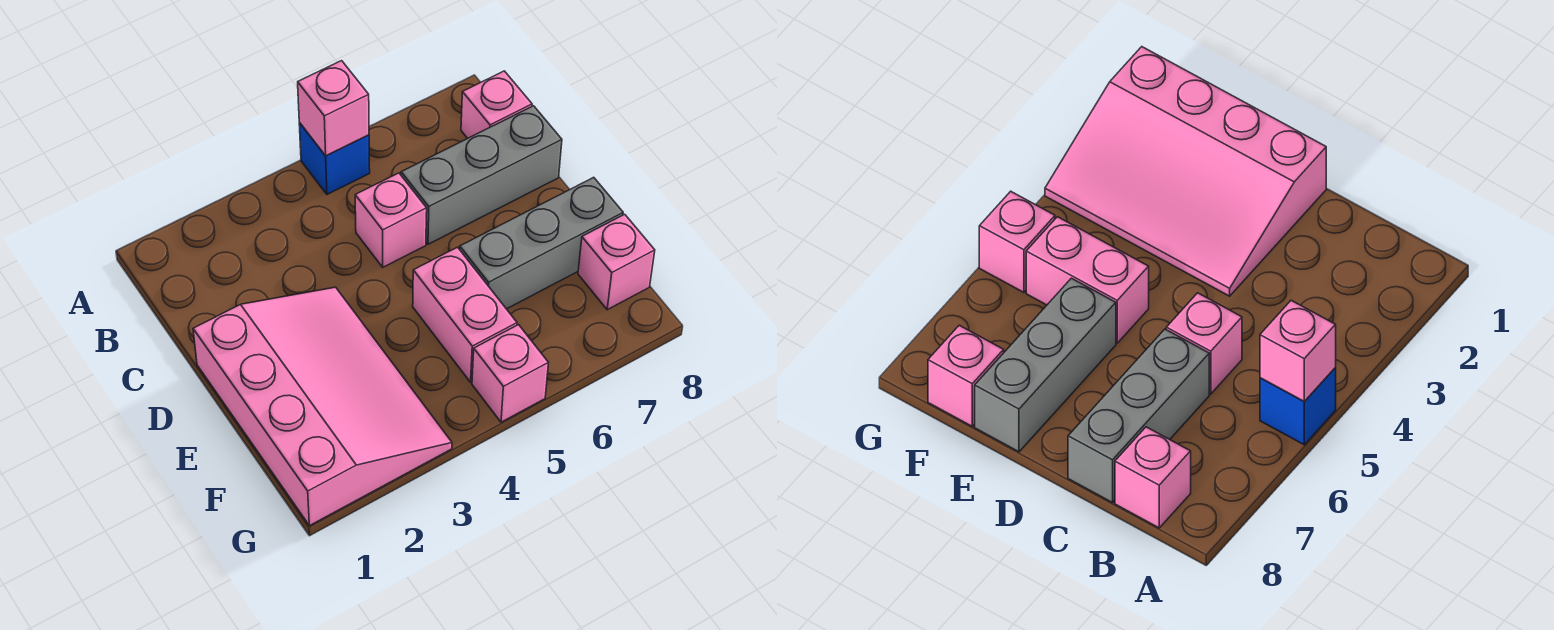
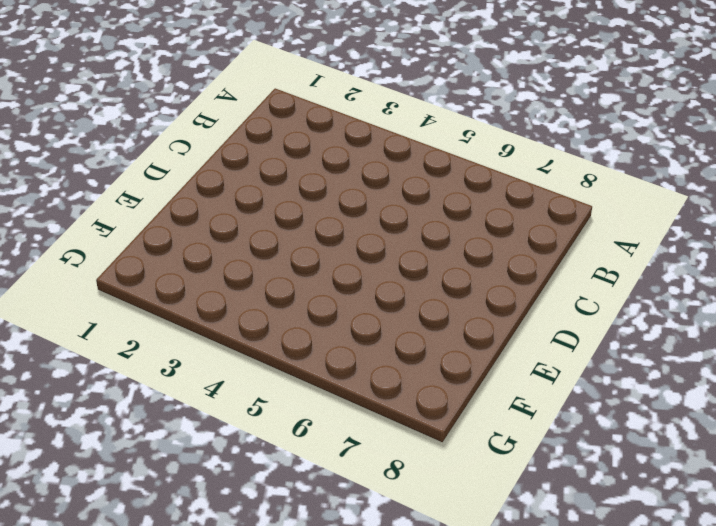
none -> blue brick A5 level 1
none -> pink brick B8 level 1

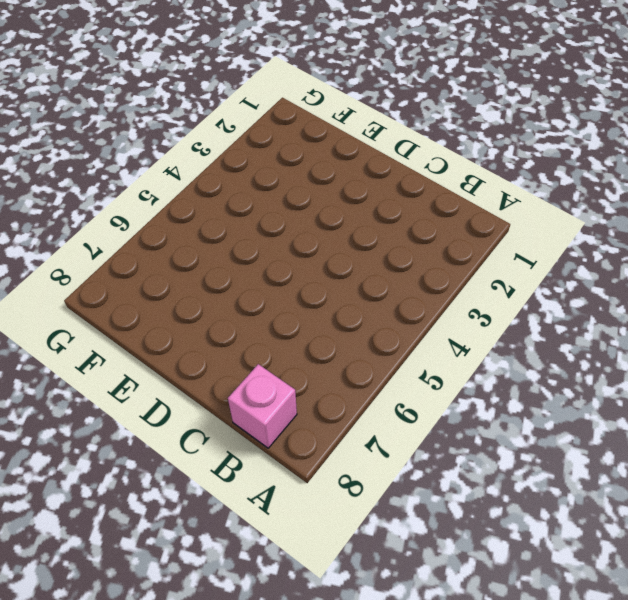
none -> blue brick A5 level 1
none -> pink brick C5 level 1

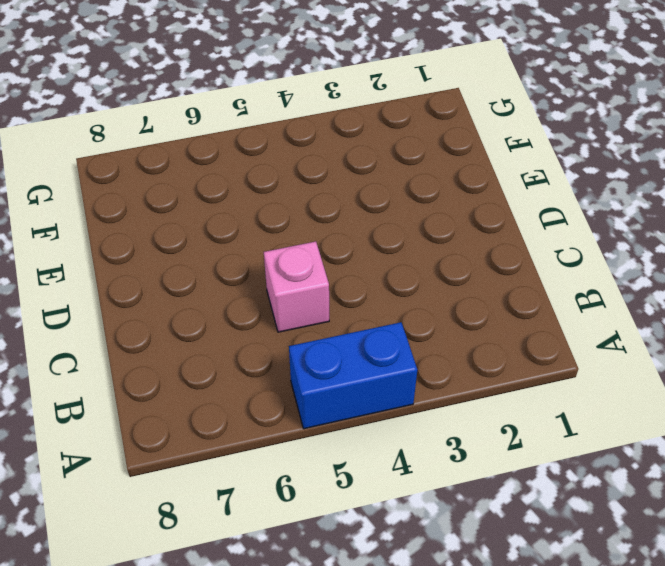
blue brick A4:A5 level 1 -> blue brick A5 level 1
none -> pink brick B8 level 1
none -> grey brick C6:C8 level 1

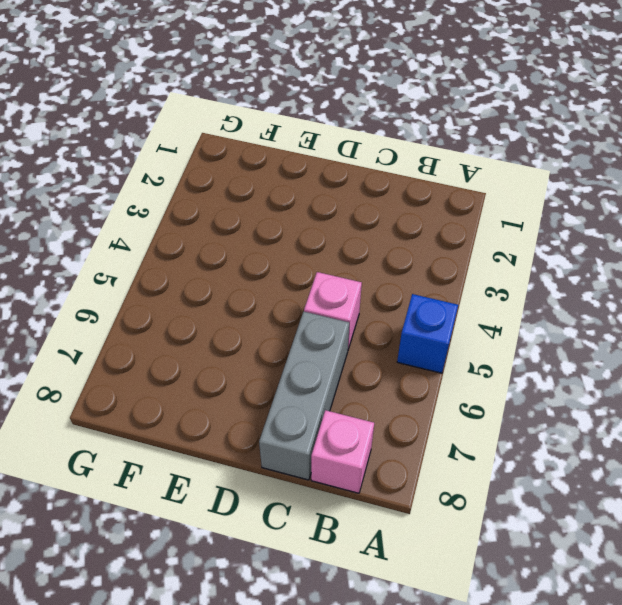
none -> pink slope D1:G3 level 1 top 1
none -> pink brick E5:F5 level 1

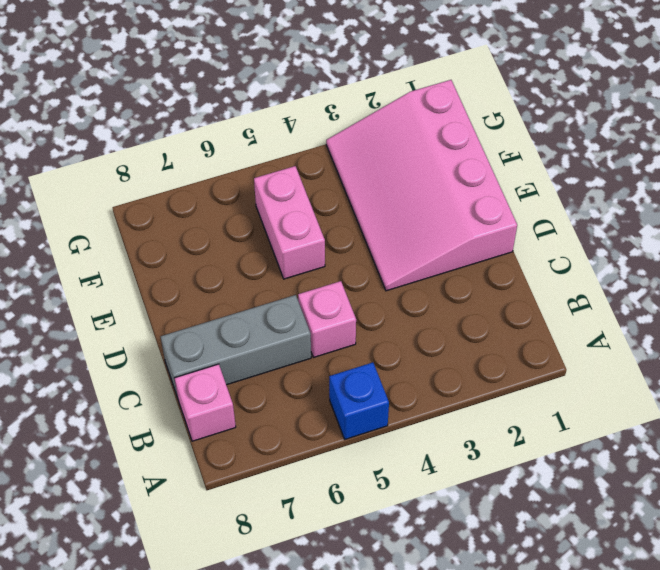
none -> grey brick E6:E8 level 1
none -> pink brick F8 level 1

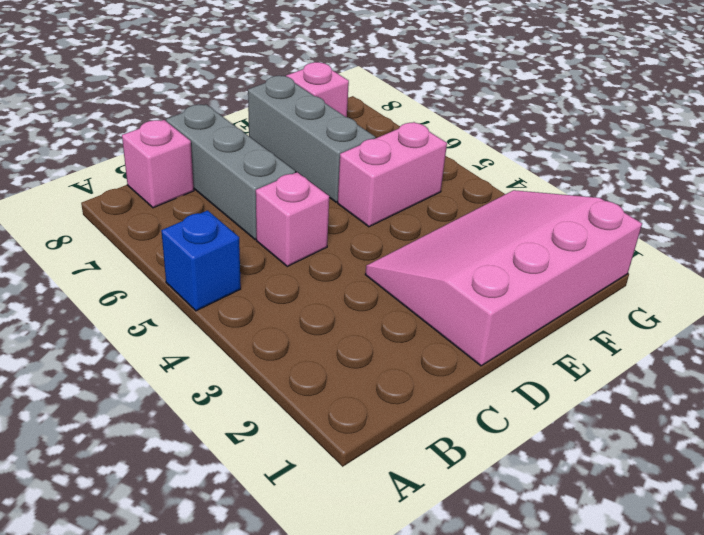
none -> pink brick G5 level 1
none -> pink brick A5 level 2

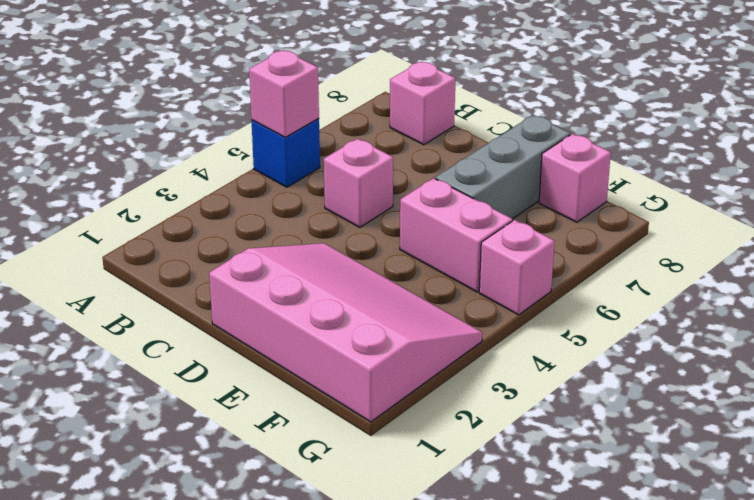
none -> grey brick C6:C8 level 1

